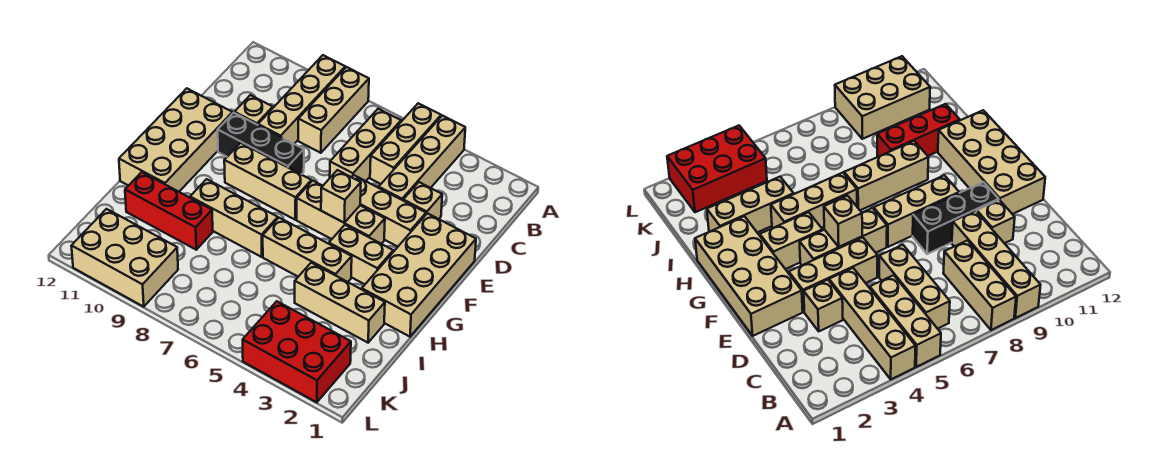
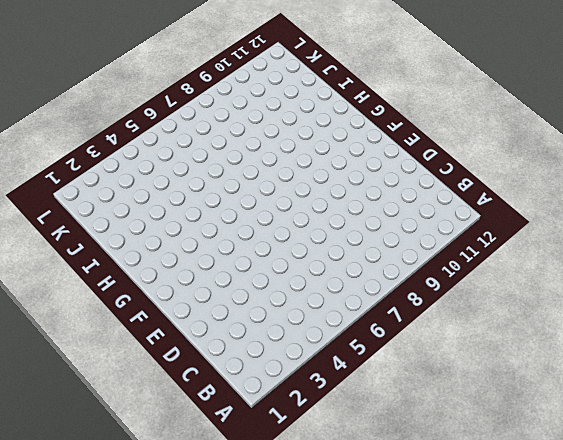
none -> tan brick A4:D4 level 1
none -> tan brick A5:C5 level 1
none -> tan brick A8:C8 level 1

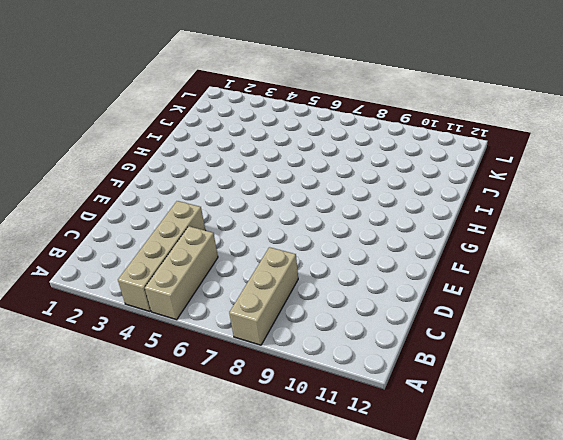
none -> tan brick A9:D9 level 1
none -> tan brick B6:D6 level 1
none -> tan brick D3 level 1

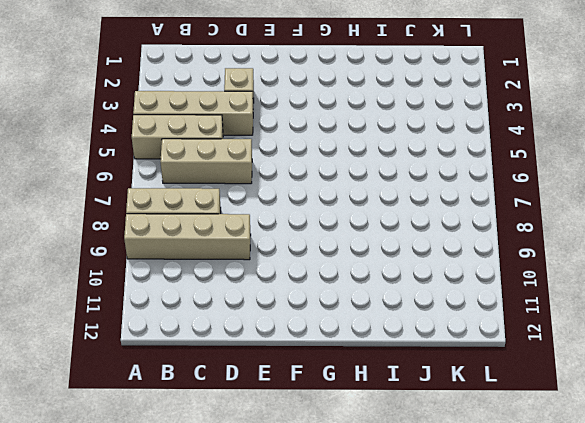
none -> tan brick D10 level 1
none -> tan brick E1:H2 level 1
none -> tan brick E3:E5 level 1

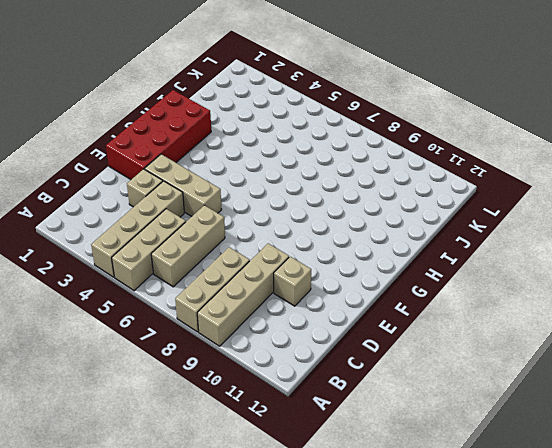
red brick E1:H2 level 1 -> tan brick E1:H2 level 1
none -> black brick E8:E10 level 1
none -> tan brick E11:H12 level 1
none -> tan brick F4:F6 level 1

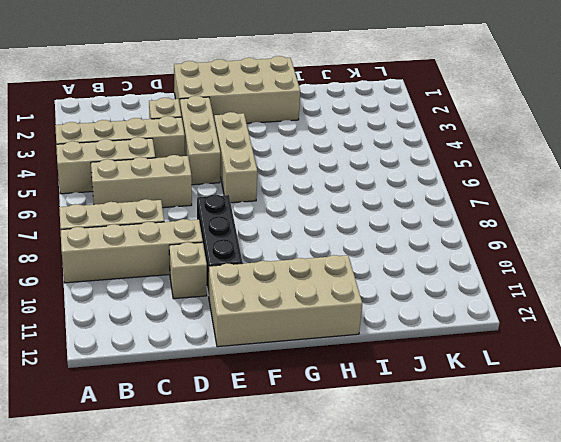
none -> tan brick F7:F9 level 1
none -> tan brick G3:G4 level 1
none -> tan brick H4:H6 level 1

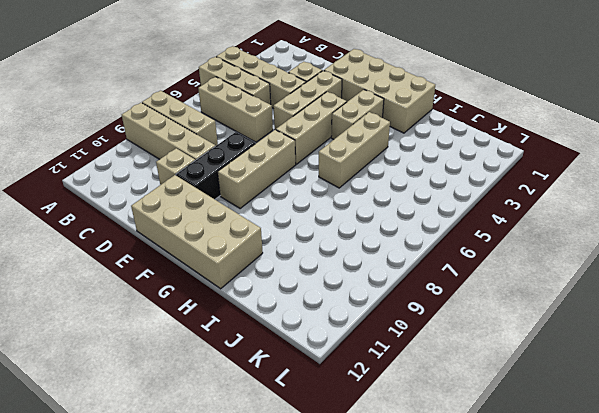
none -> tan brick H7:H9 level 1
none -> tan brick I2:I4 level 1
none -> red brick I9:I11 level 1

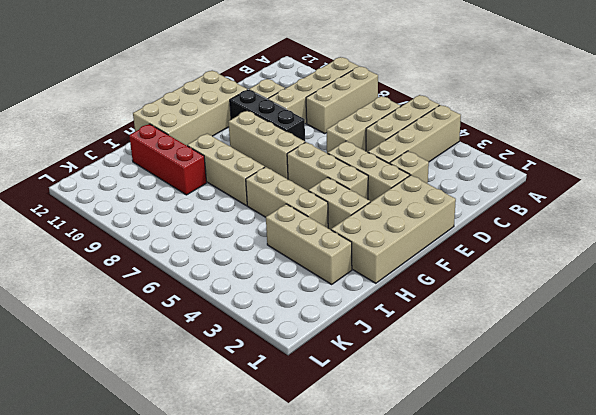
none -> red brick K2:L4 level 1
none -> tan brick K9:L11 level 1
none -> tan brick F5 level 2

